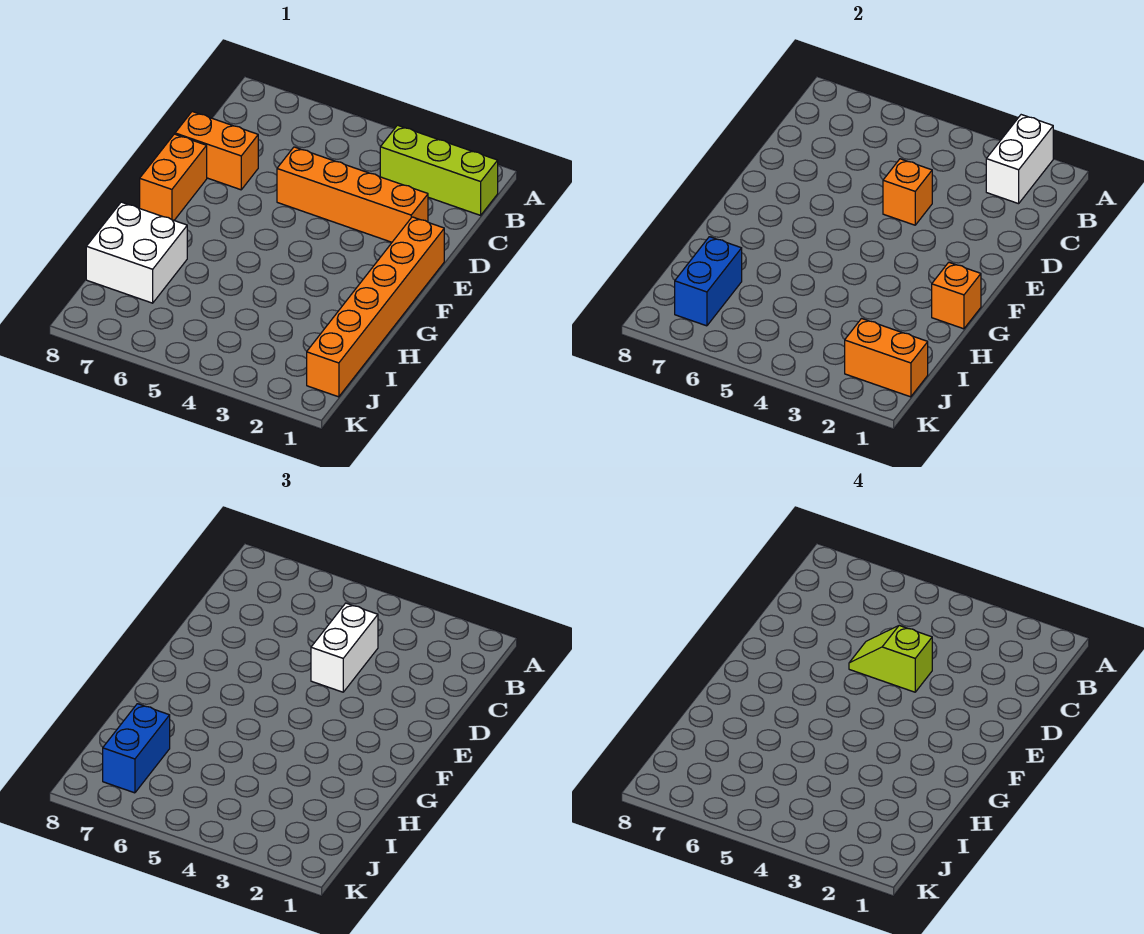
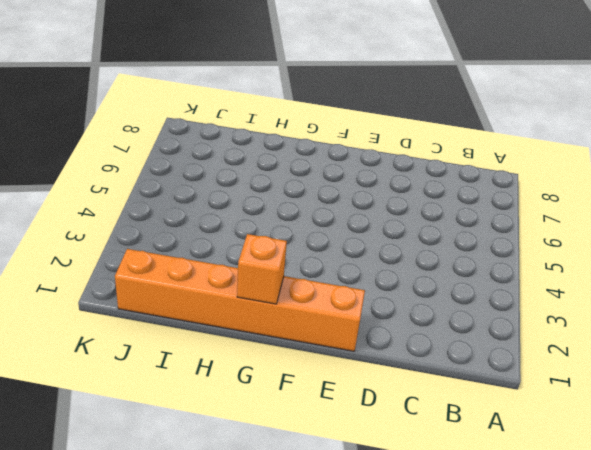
none -> lime brick B1:B3 level 1
none -> orange brick D2:D5 level 1
none -> orange brick D7:D8 level 1

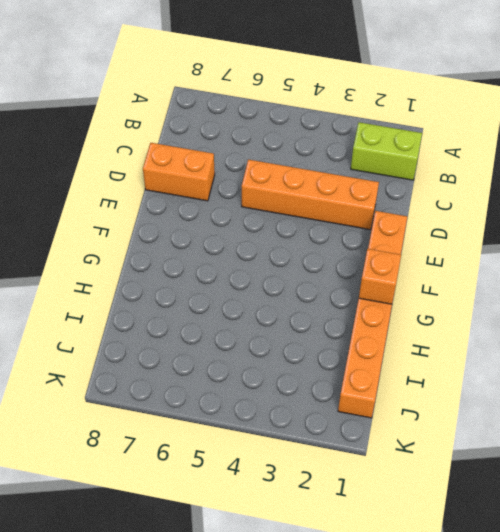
lime brick B1:B2 level 1 -> lime brick B1:B3 level 1
none -> orange brick E8:F8 level 1
none -> white brick H7:I8 level 1
none -> white brick A2:B2 level 2

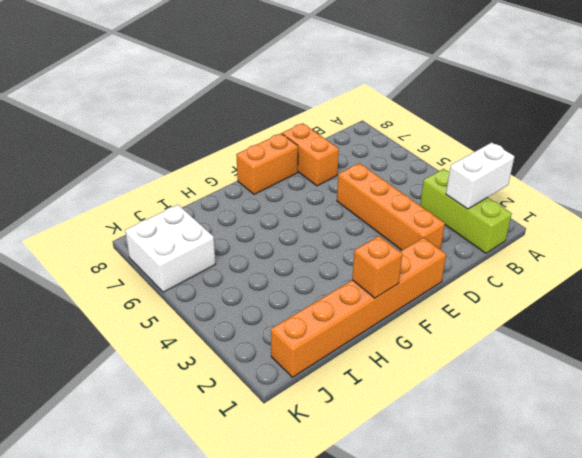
white brick J6:K7 level 1 -> white brick H7:I8 level 1
none -> orange brick D4 level 2
none -> blue brick I7:J7 level 2
none -> orange brick J1:J2 level 2

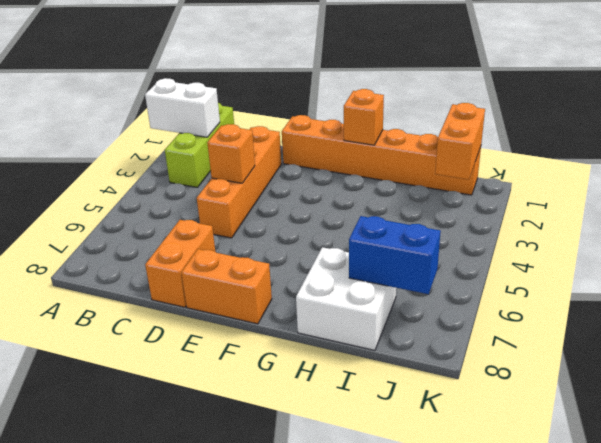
none -> white brick C4:D4 level 3
none -> blue brick I7:J7 level 3
none -> lime slope D4:D5 level 4 top 4

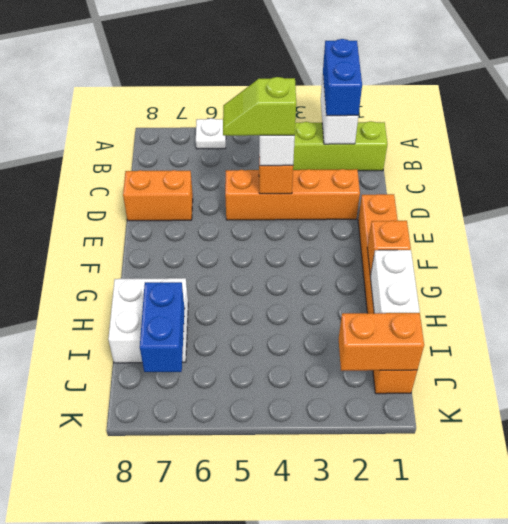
blue brick A2:B2 level 3 -> blue brick I7:J7 level 3
white plate A6 level 1 -> none
white brick H1:I1 level 2 -> none
none -> orange brick E8:F8 level 1

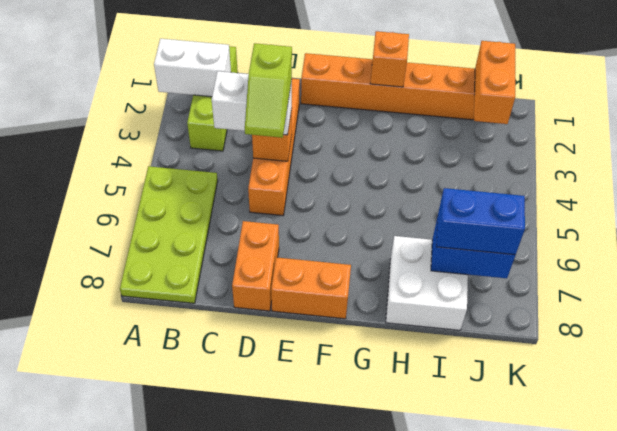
lime plate A5:B8 level 1 -> none

